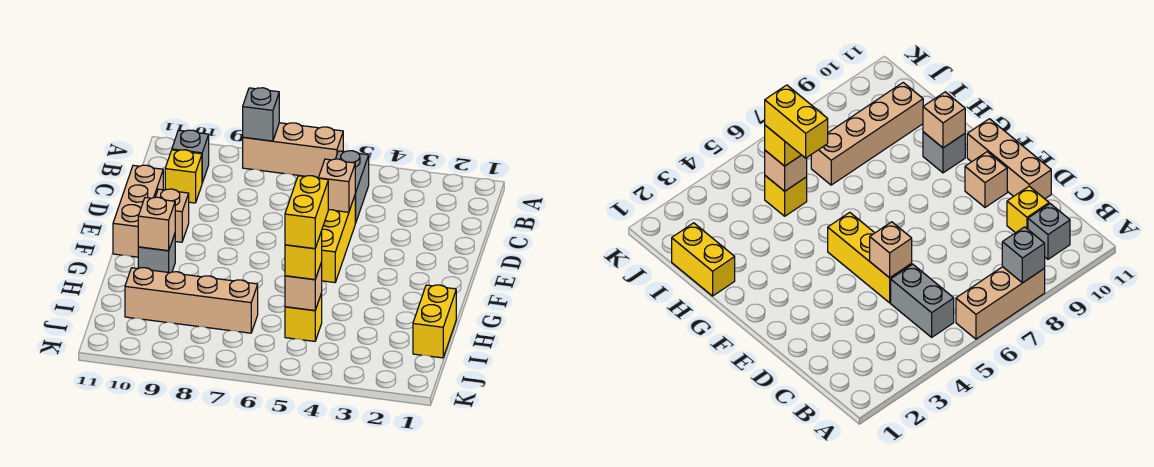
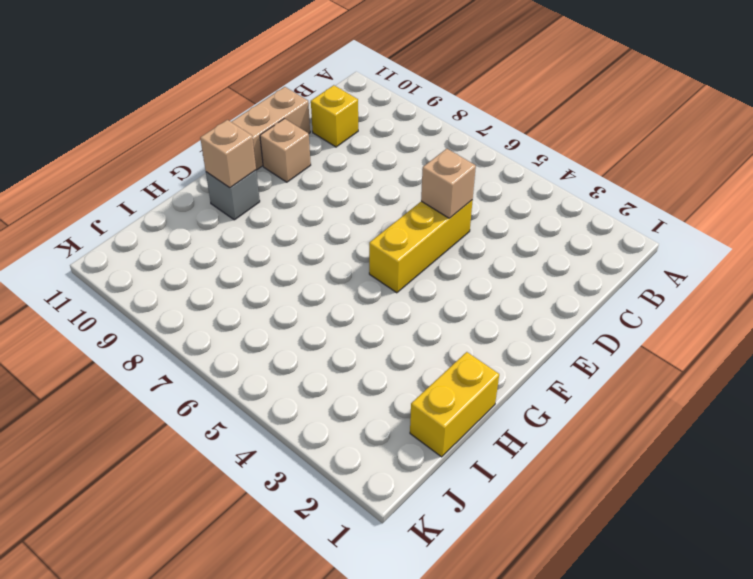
none -> tan brick A6:A8 level 1
none -> grey brick B5:C5 level 1
none -> grey brick B10 level 1

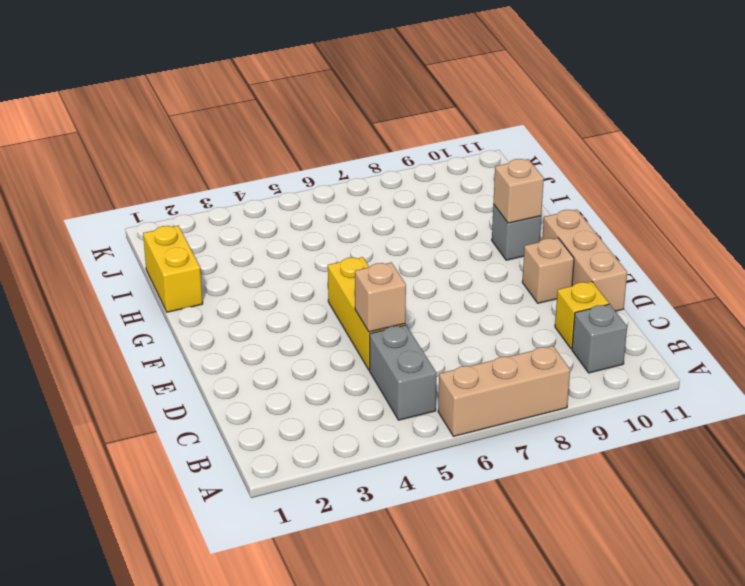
none -> yellow brick I5 level 1
none -> tan brick I7:I10 level 1
none -> grey brick A8 level 2

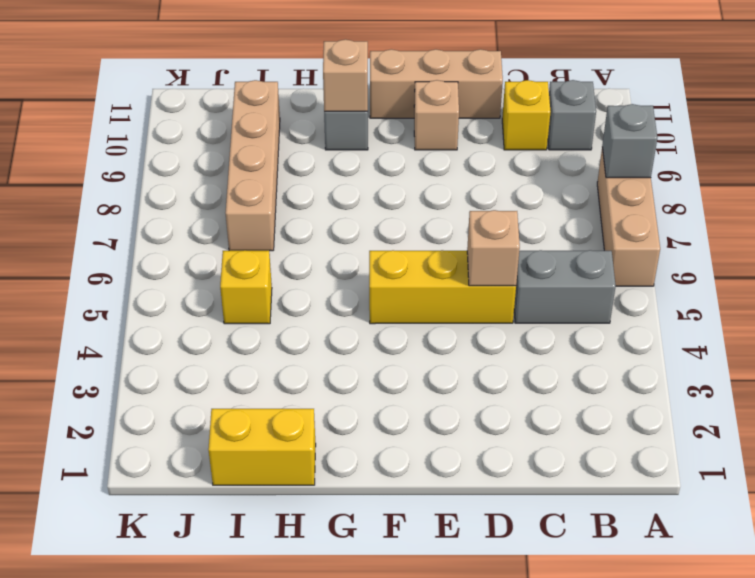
none -> tan brick I5 level 2
none -> yellow brick I5 level 3
none -> yellow brick H5:I5 level 4

